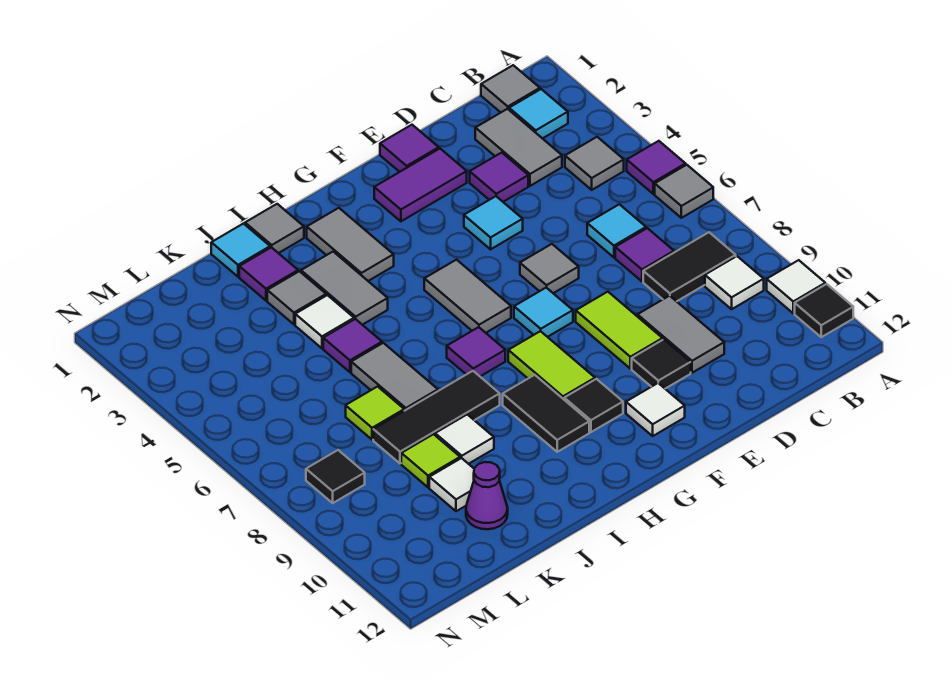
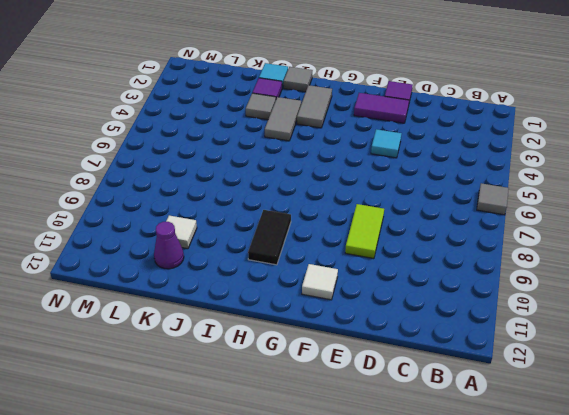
none -> purple tile A5 level 1
none -> white tile A10 level 1
none -> black tile A11 level 1
none -> grey tile B1 level 1

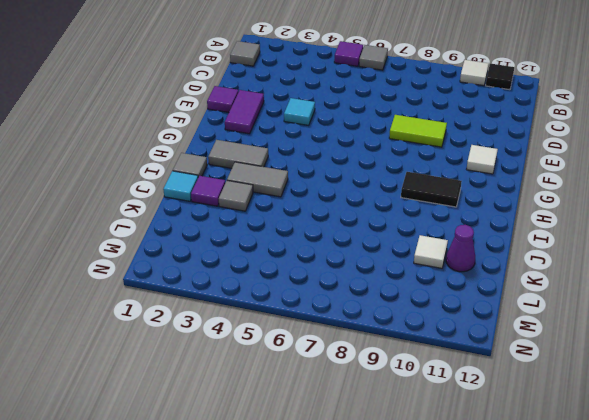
none -> cyan tile B2 level 1
none -> grey tile B4 level 1
none -> black tile B8:C8 level 1
none -> white tile B9 level 1

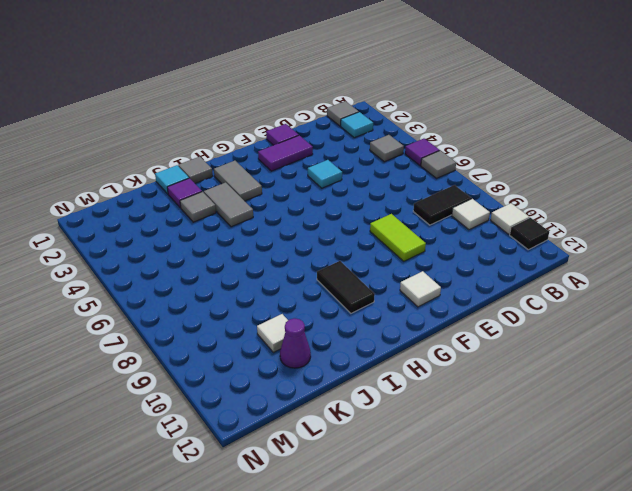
none -> grey tile C2:C3 level 1
none -> cyan tile C6 level 1
none -> purple tile C7 level 1
none -> purple tile D3 level 1

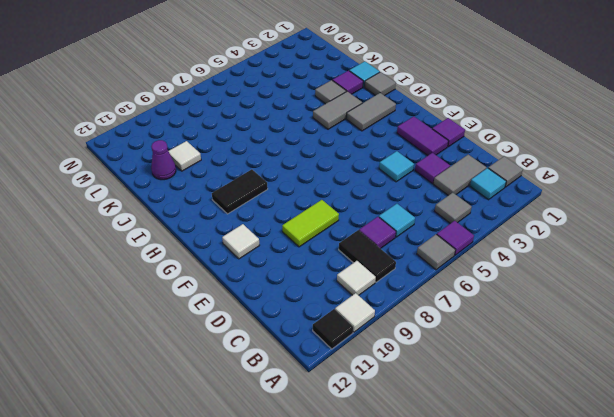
none -> grey tile D9:D10 level 1
none -> grey tile E6 level 1
none -> black tile E10 level 1
none -> cyan tile F7 level 1

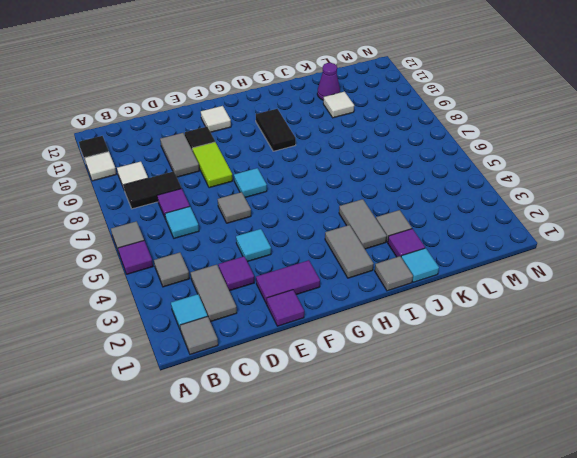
none -> grey tile G5:G6 level 1
none -> lime tile G8:G9 level 1
none -> black tile G10 level 1
none -> purple tile H7 level 1

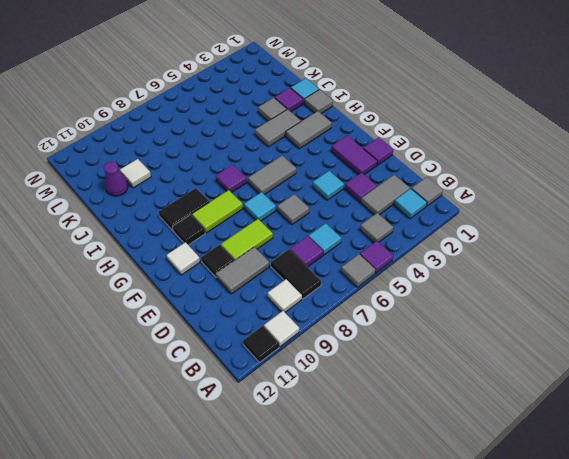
none -> black tile I8:K8 level 1
none -> white tile J4 level 1
none -> purple tile J5 level 1
none -> grey tile J6:J7 level 1

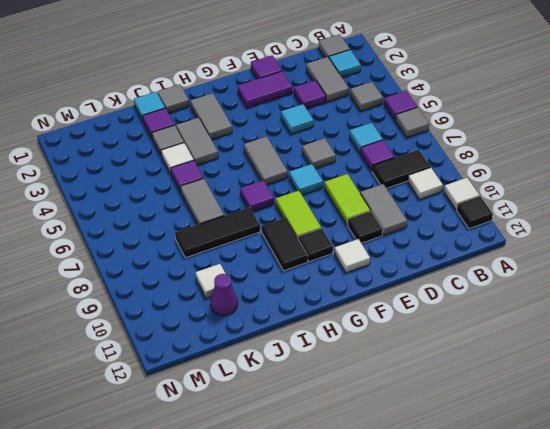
none -> white tile J9 level 1
none -> lime tile K7 level 1
none -> lime tile K9 level 1
none -> black tile M8 level 1

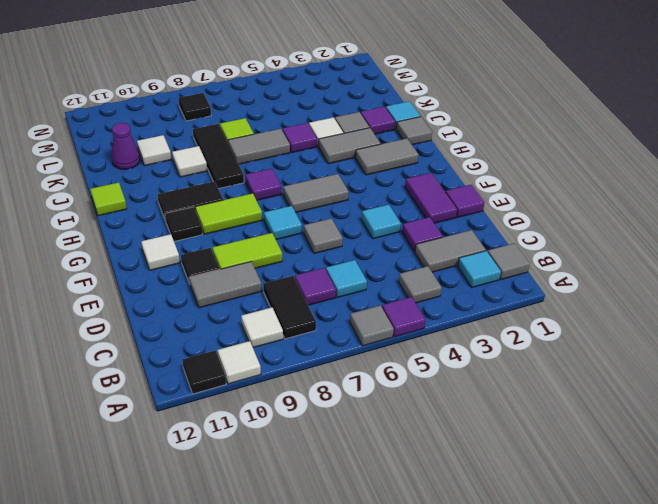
lime tile I12 level 1 -> lime tile K9 level 1

